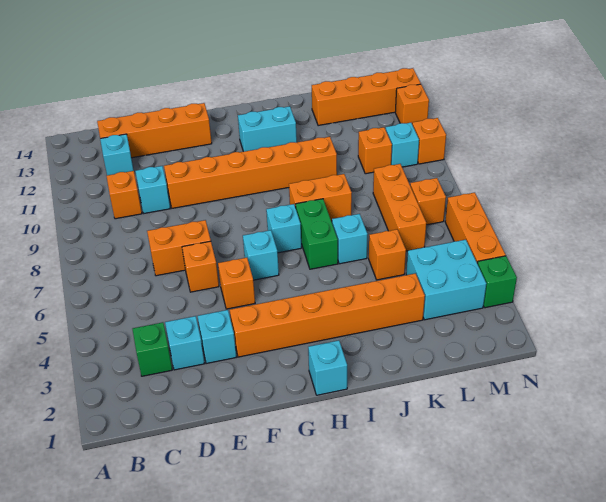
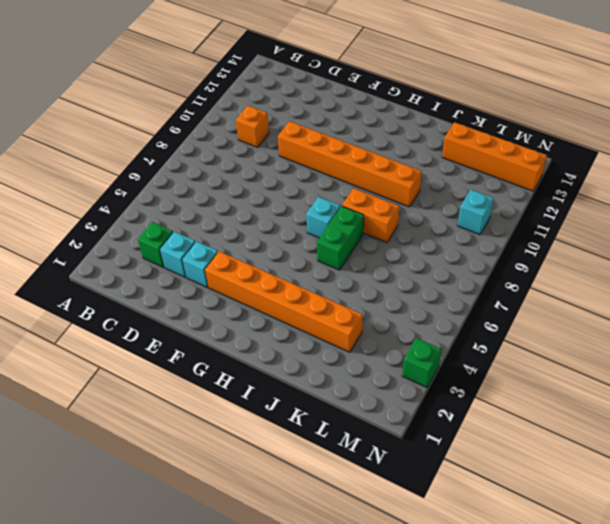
none -> cyan brick C12 level 1
none -> orange brick C13:F13 level 1
none -> orange brick D7:E7 level 1
none -> cyan brick D10 level 1

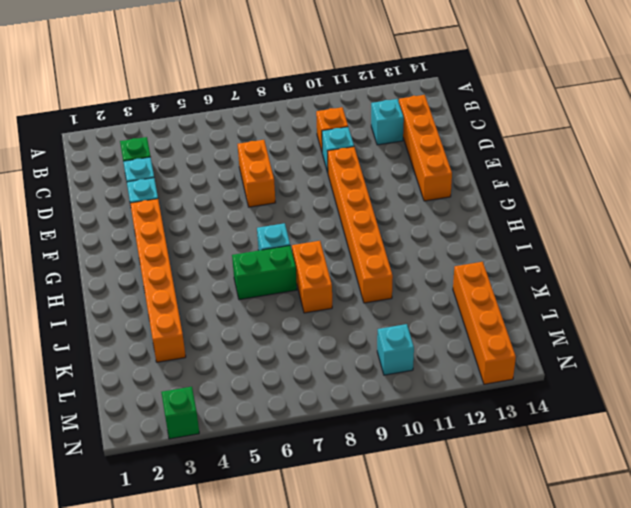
none -> orange brick E6 level 1
none -> orange brick F5 level 1
none -> cyan brick G6 level 1
none -> cyan brick H1 level 1

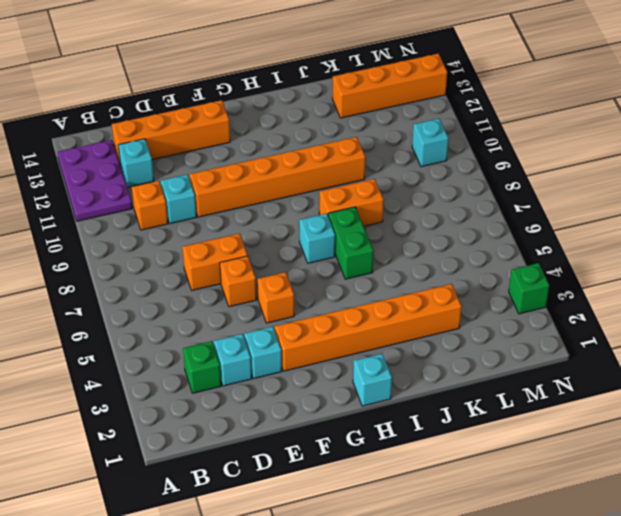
purple plate A11:B13 level 1 -> none
none -> cyan brick G6 level 1
none -> cyan brick H12:I12 level 1
none -> cyan brick J6 level 1
none -> orange brick K5 level 1

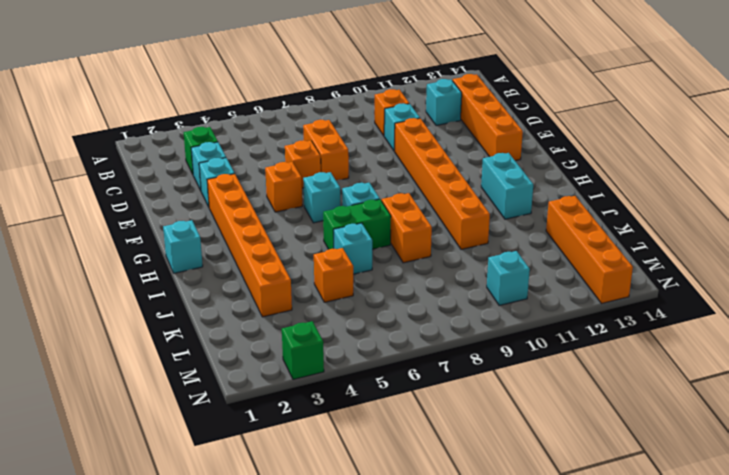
none -> cyan brick L3:M4 level 1
none -> orange brick L6:L8 level 1
none -> orange brick L10 level 1
none -> orange brick M7 level 1

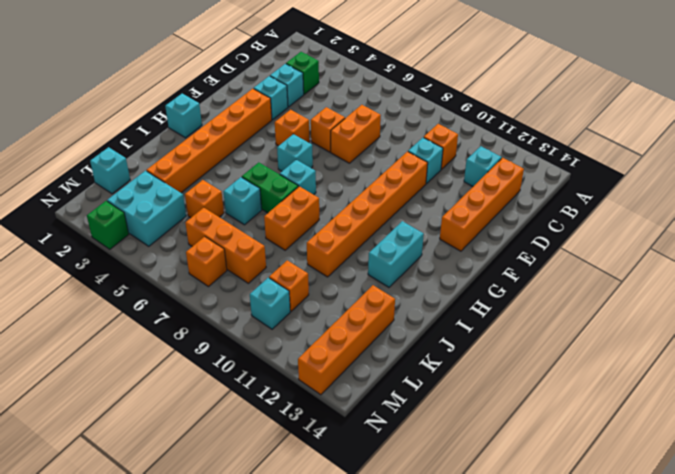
cyan brick L1 level 1 -> none
none -> orange brick N4:N6 level 1
none -> orange brick N10 level 1
none -> orange brick N12 level 1

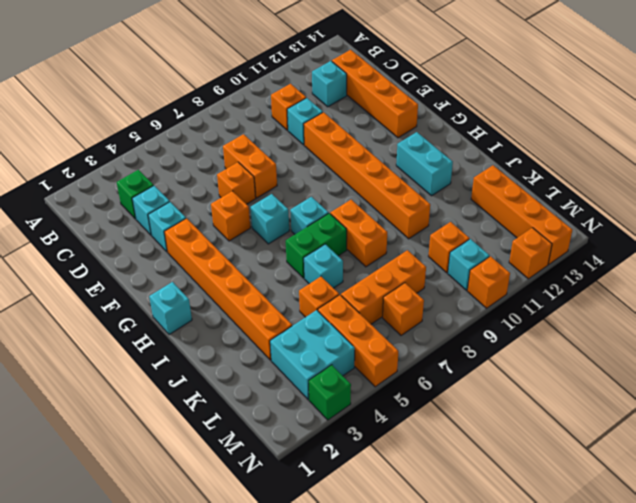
orange brick L5:N5 level 1 -> orange brick N4:N6 level 1

